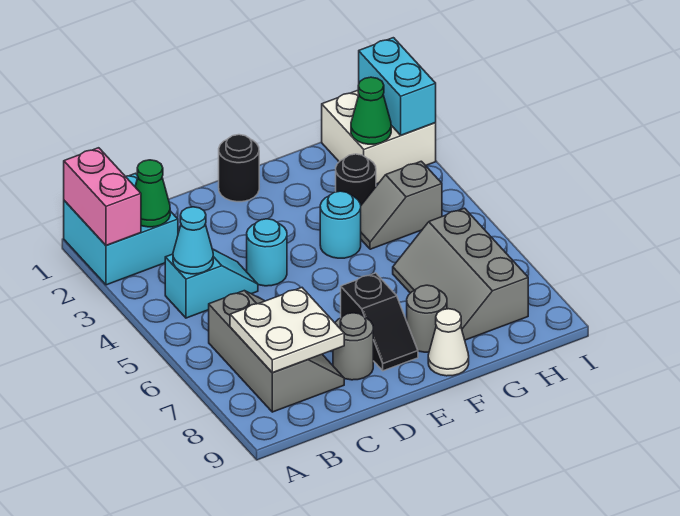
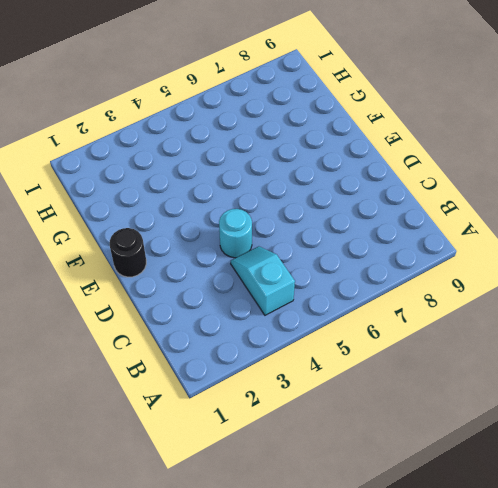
none -> cyan brick A1:B2 level 1
none -> grey slope B6:C8 level 1 top B
none -> grey round brick D8 level 1

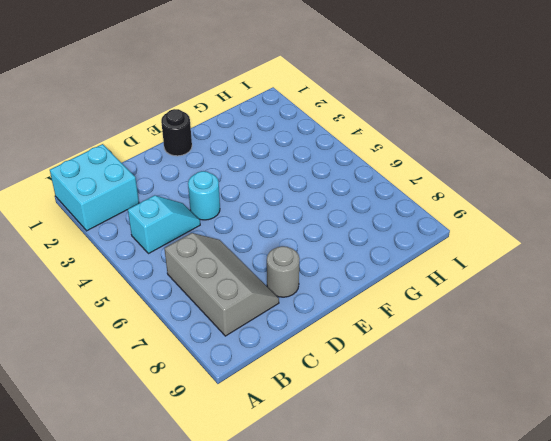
none -> black slope E7:E8 level 1 top 7
none -> cyan round brick F4 level 1
none -> grey round brick F8 level 1

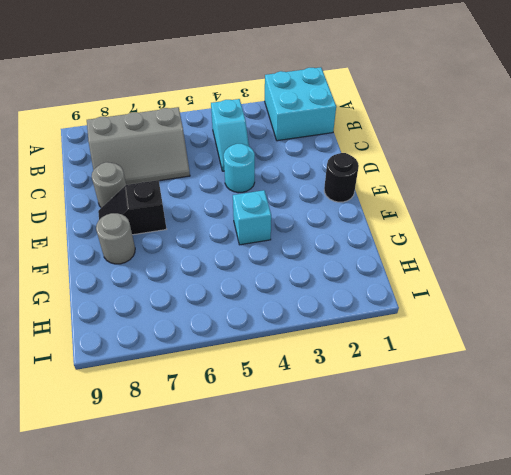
cyan brick F4 level 1 -> cyan round brick F4 level 1
none -> white cone F9 level 1
none -> black round brick G3 level 1
none -> grey slope G4:H4 level 1 top H

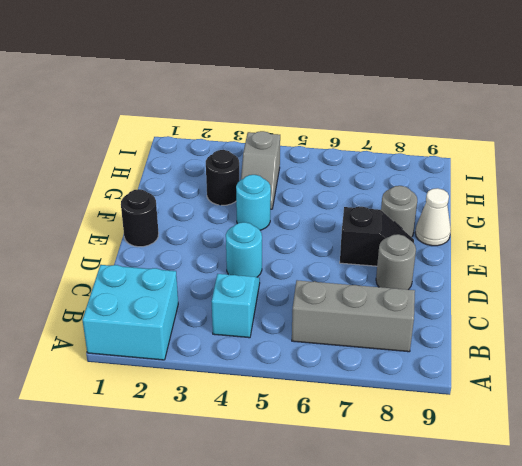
none -> grey slope G6:H8 level 1 top H
none -> white brick H1:I2 level 1
none -> pink brick A1:A2 level 2

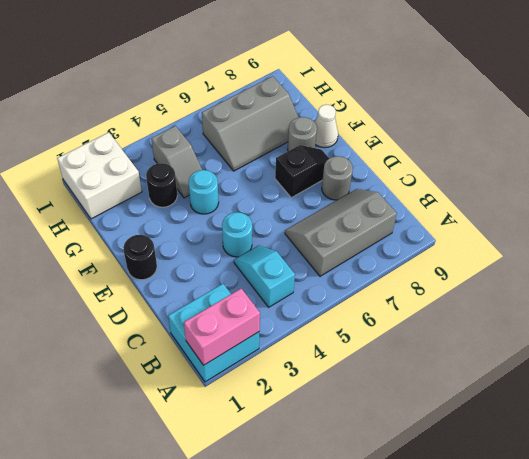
none -> green cone B2 level 2
none -> cyan cone B4 level 2
none -> white plate B7:C8 level 2

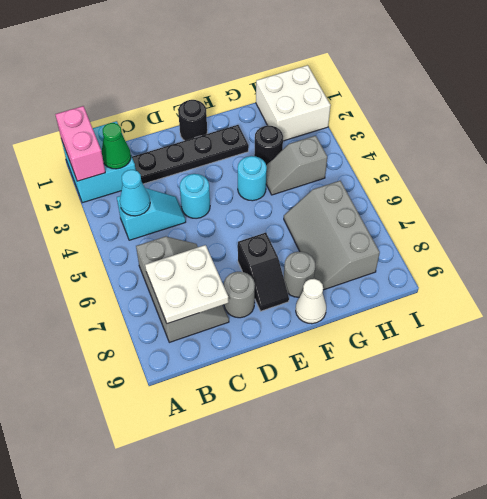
black plate C2:F2 level 1 -> none
none -> green cone H2 level 2
none -> cyan brick I1:I2 level 2

